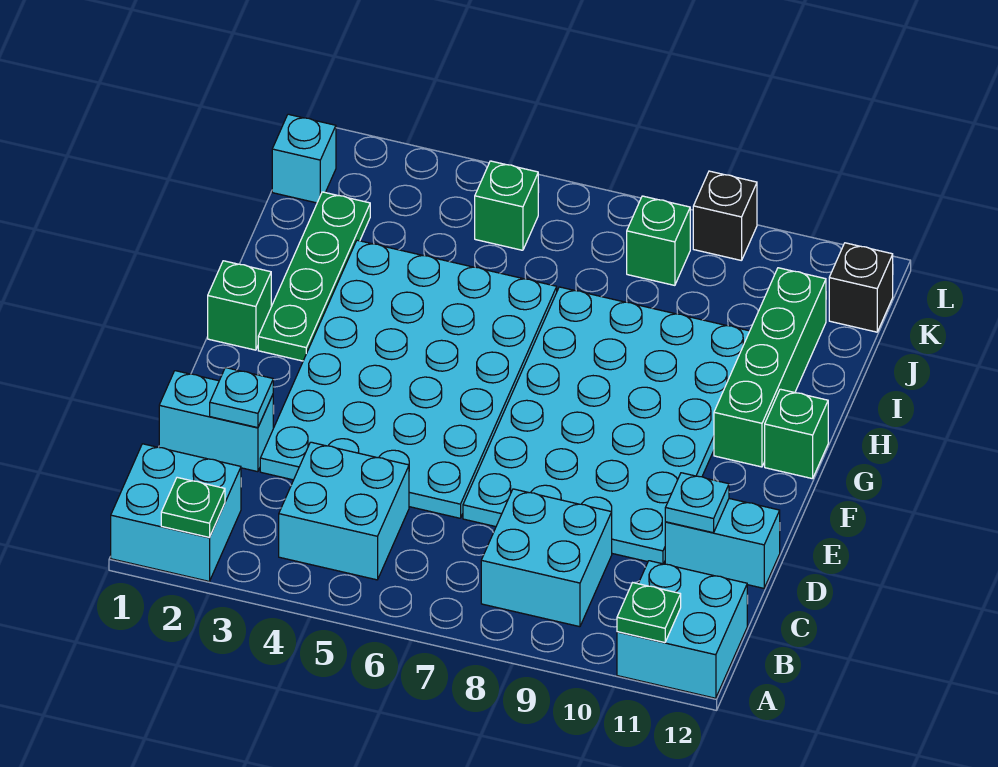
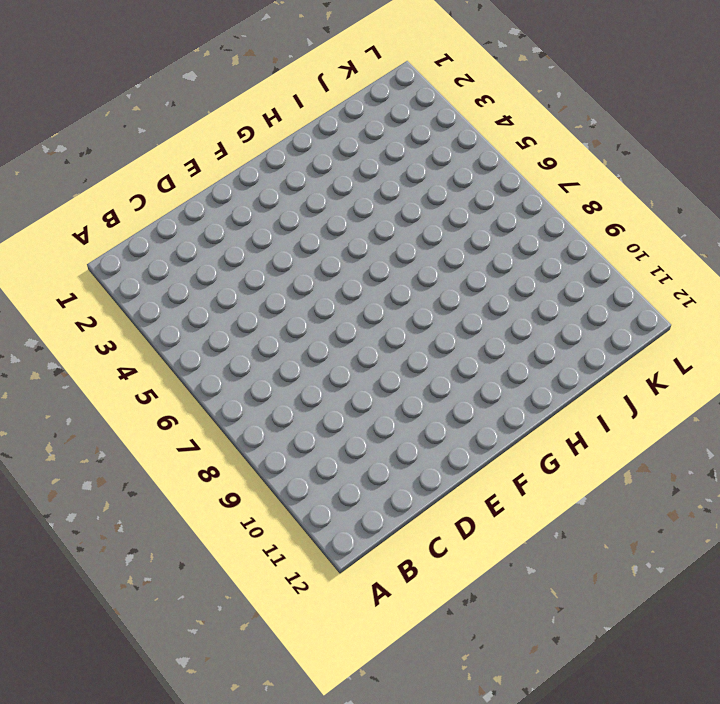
none -> cyan brick A1:B2 level 1
none -> cyan brick A11:B12 level 1
none -> cyan brick B4:C5 level 1

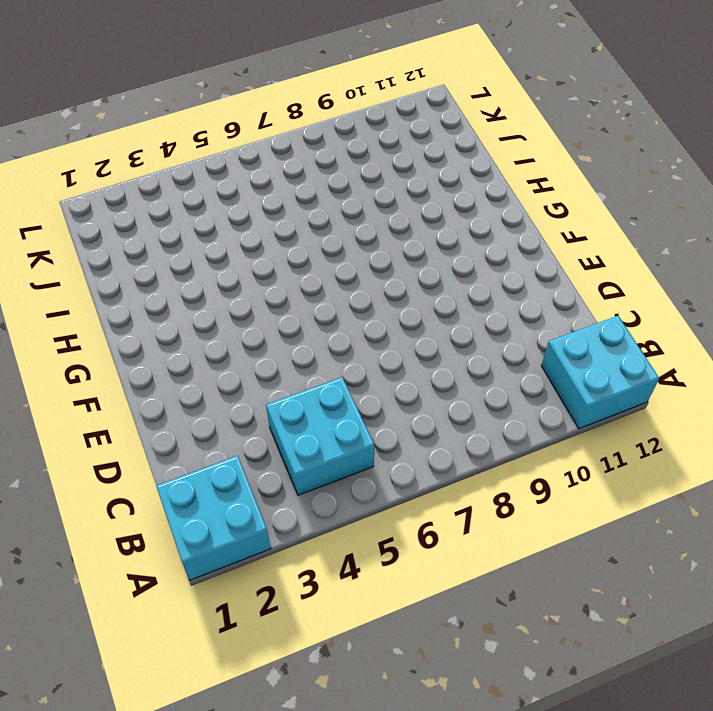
none -> cyan brick B8:C9 level 1
none -> cyan brick D1:D2 level 1
none -> cyan plate D3:I6 level 1

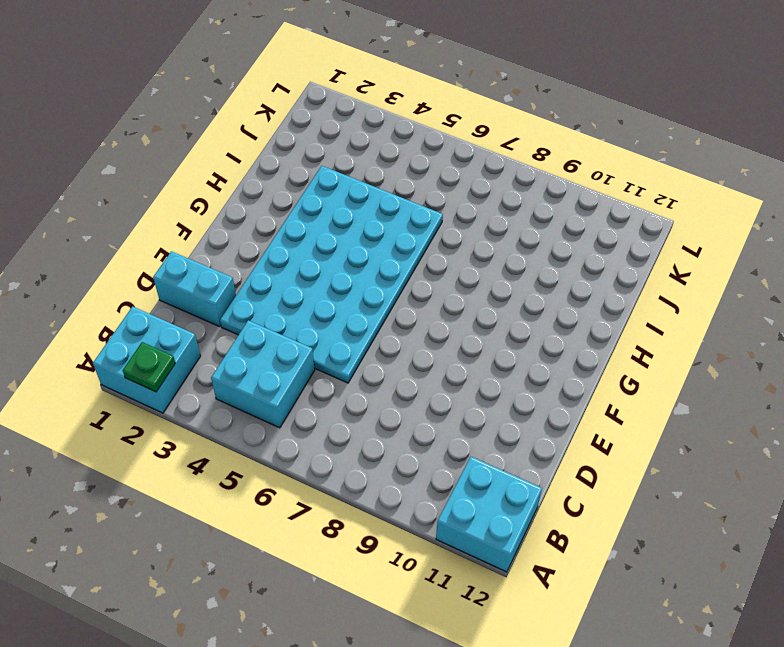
none -> cyan brick B8:C9 level 1
none -> cyan plate D7:I10 level 1
none -> cyan brick D11:D12 level 1

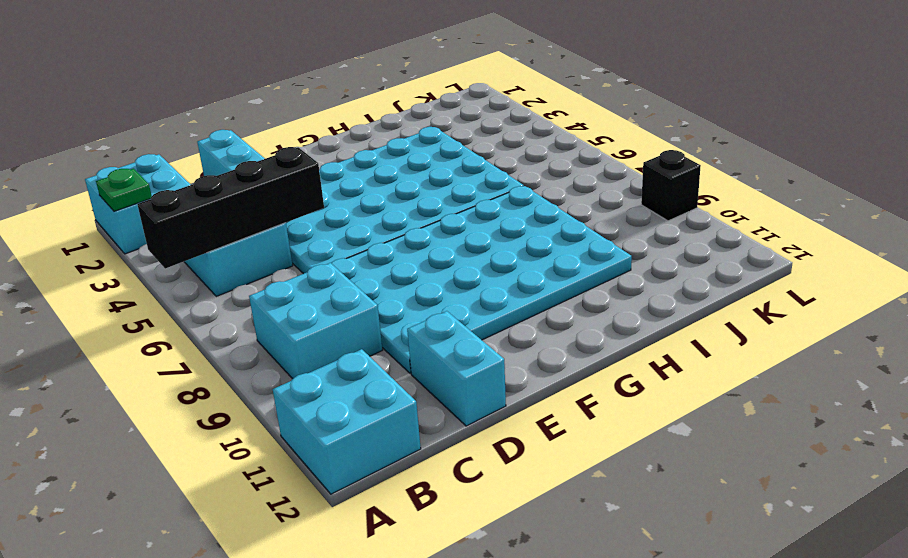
black brick A5:D5 level 2 -> none
none -> green brick G1 level 1
none -> green plate G2:J2 level 1
none -> green brick G11:J11 level 1

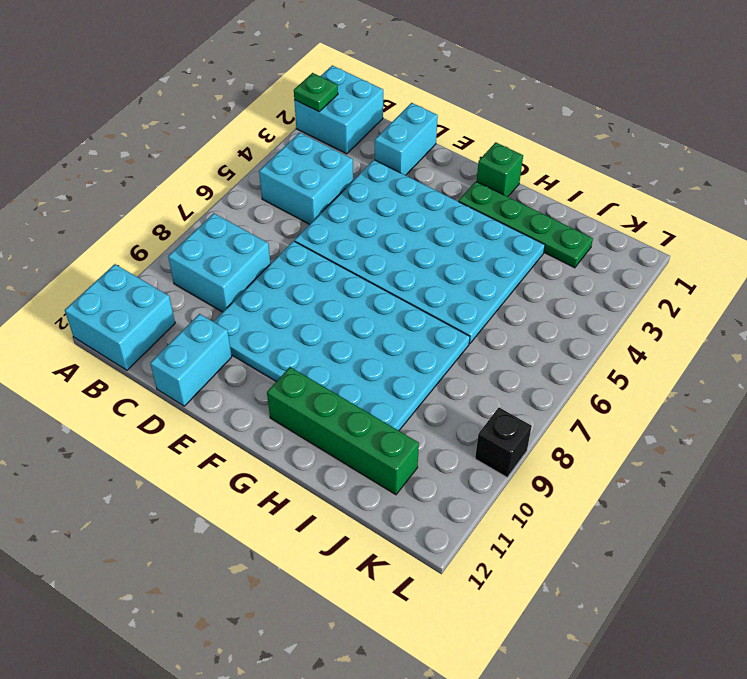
none -> green brick G12 level 1
none -> cyan brick K1 level 1
none -> green brick K5 level 1

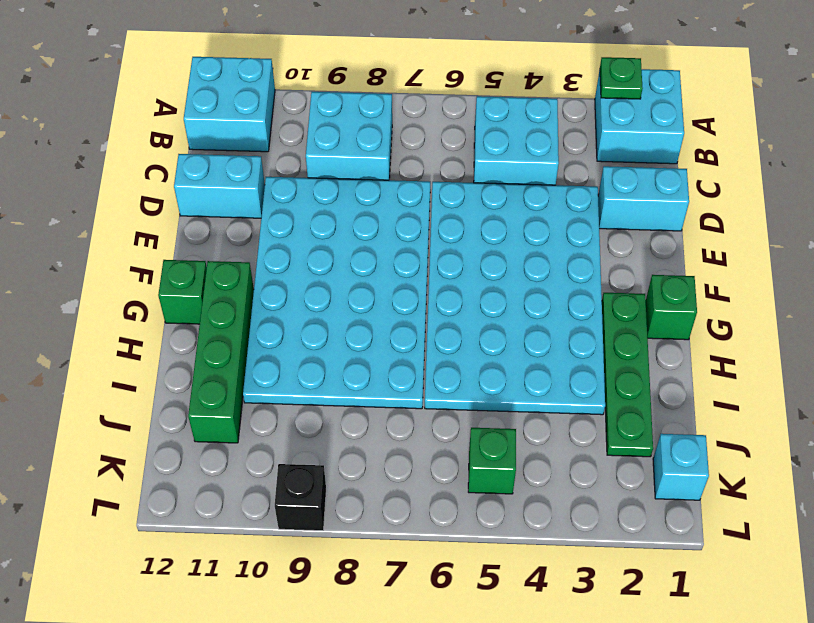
none -> green brick K8 level 1
none -> black brick K12 level 1
none -> green plate A11 level 2

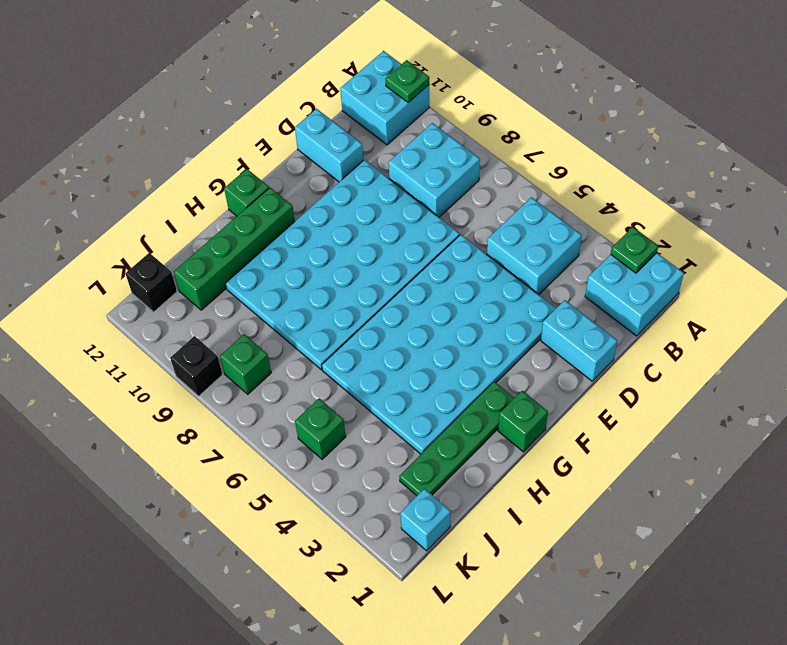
none -> cyan plate D2 level 2
none -> cyan plate D11 level 2

